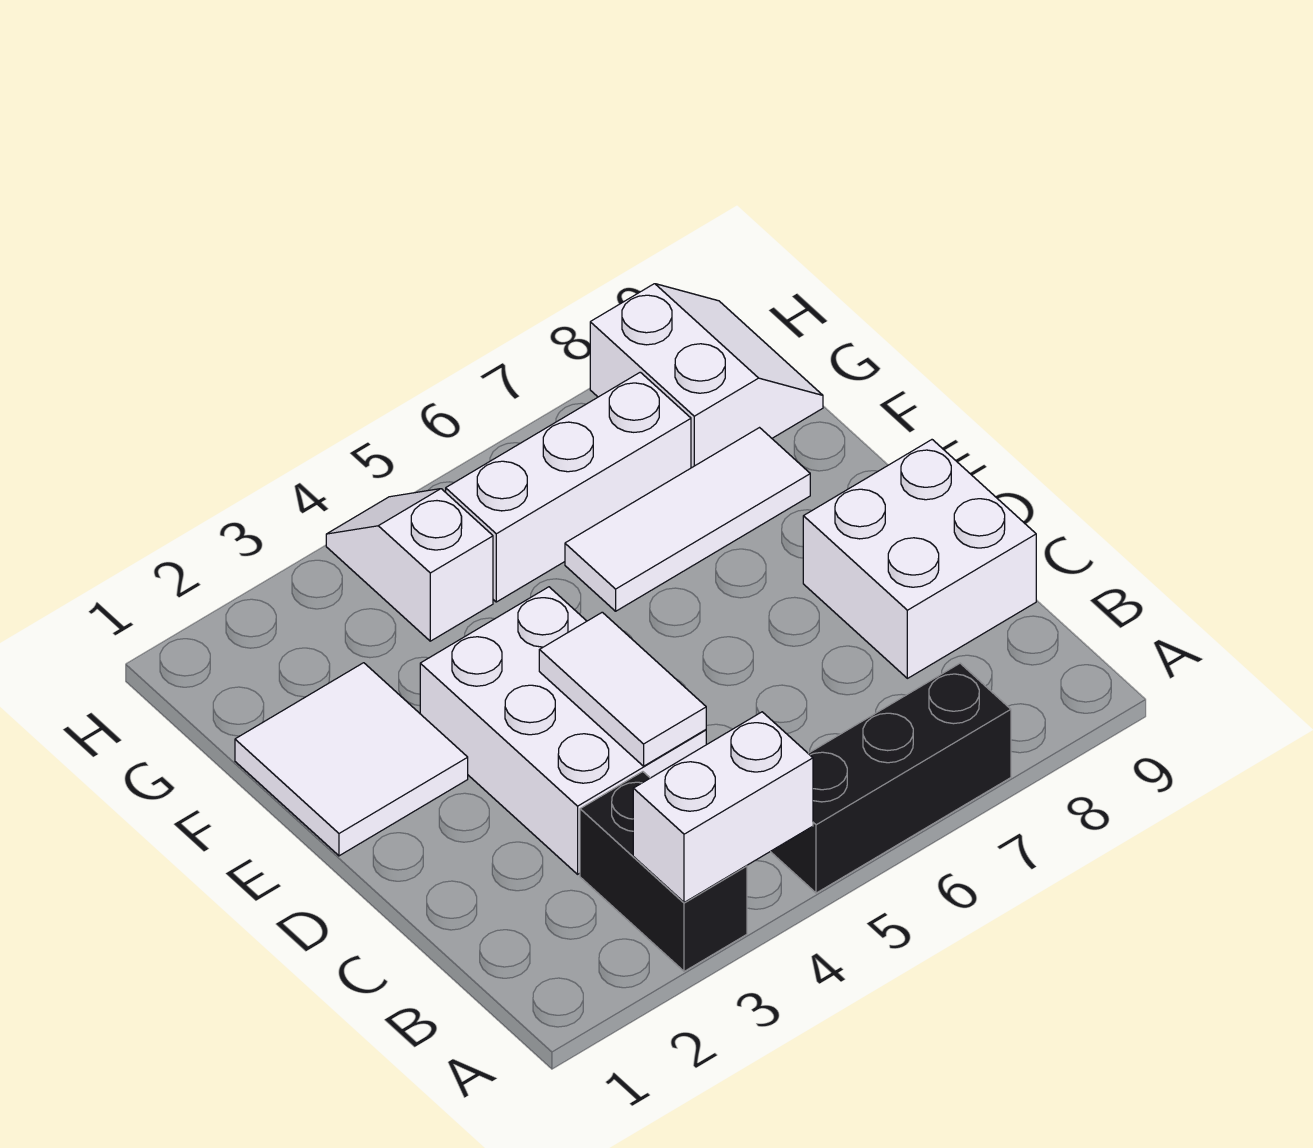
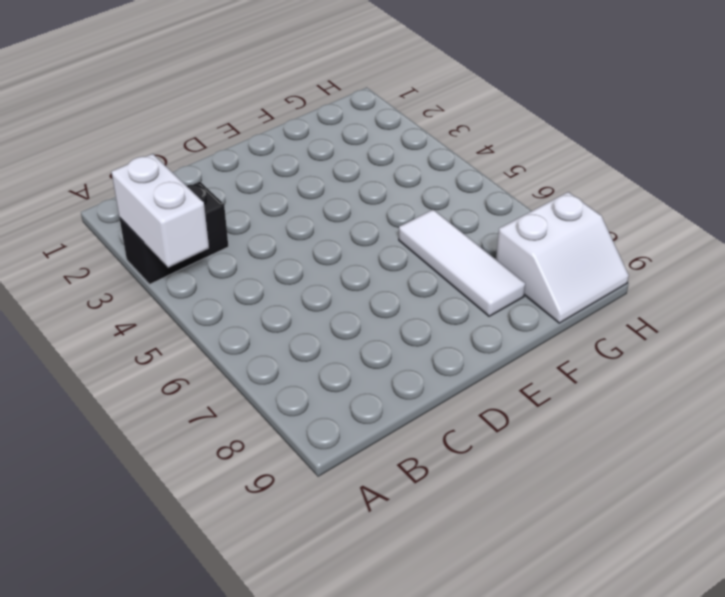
none -> black brick A5:A7 level 1
none -> white brick C3:E4 level 1

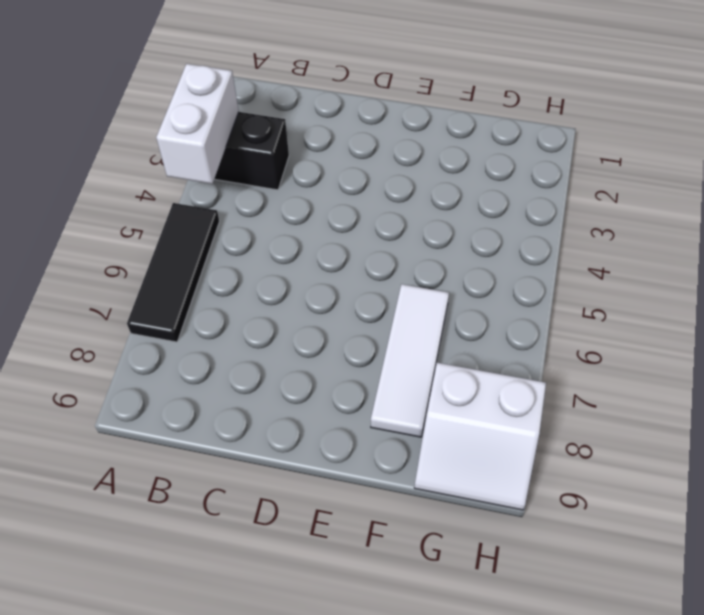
black tile A5:A7 level 1 -> black brick A5:A7 level 1
none -> white brick C3:E4 level 1
none -> white brick C8:D9 level 1

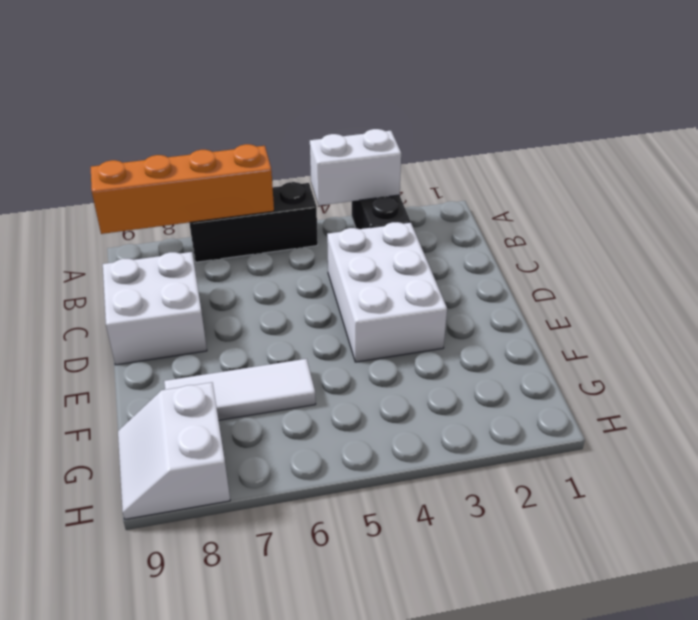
orange brick A6:A9 level 2 -> none
none -> white tile E1:F2 level 1
none -> white slope G4:H4 level 1 top G

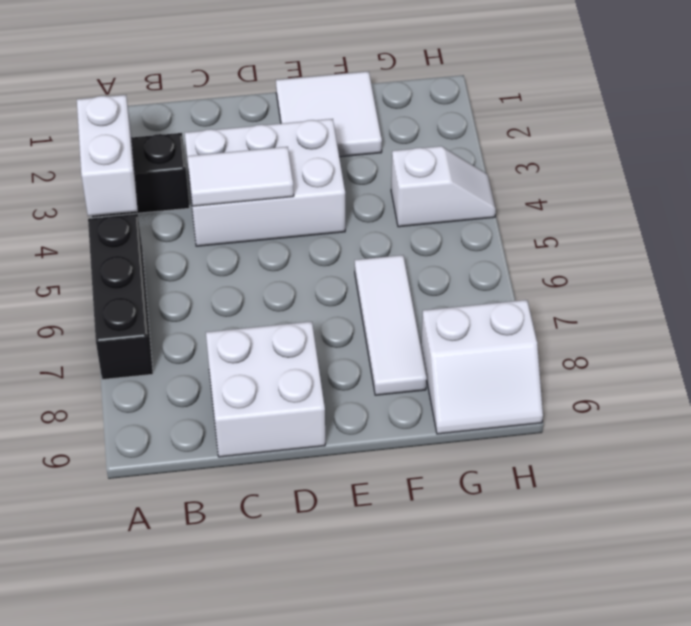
none -> white brick G5:G7 level 1

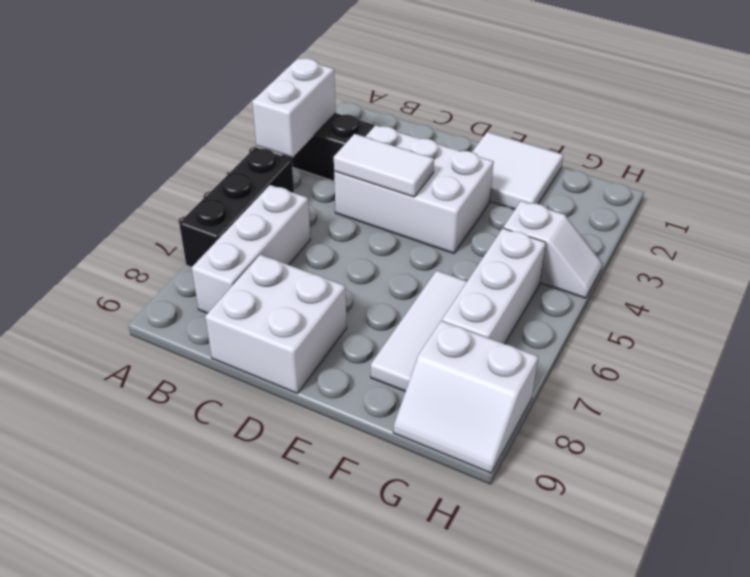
white brick B6:B8 level 1 -> none

